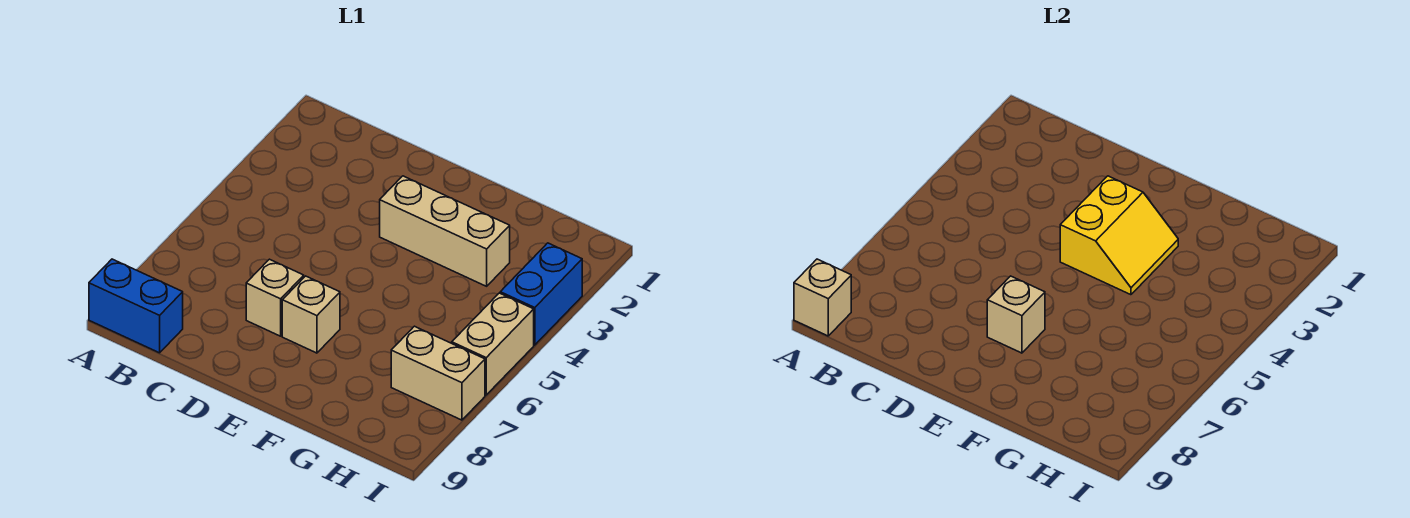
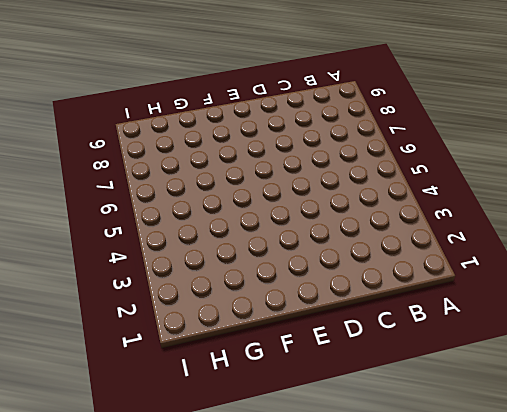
none -> blue brick A9:B9 level 1
none -> tan brick D7 level 1

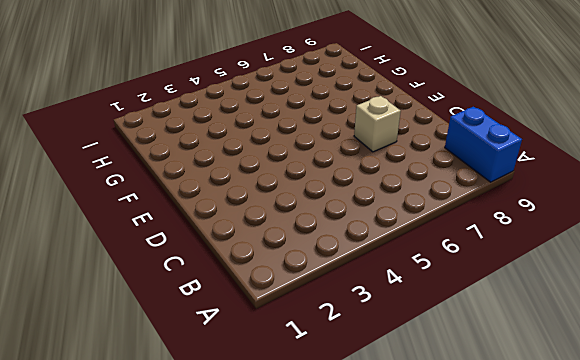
none -> tan brick E3:G3 level 1
none -> tan brick E7 level 1

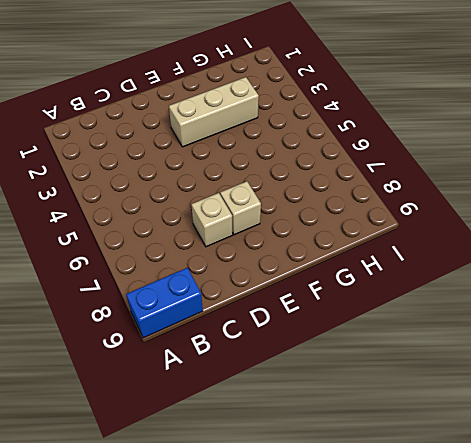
none -> tan brick H7:I7 level 1
none -> blue brick I3:I4 level 1

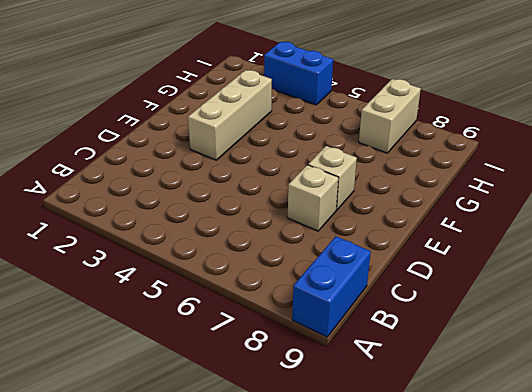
none -> tan brick I5:I6 level 1
none -> tan brick A9 level 2

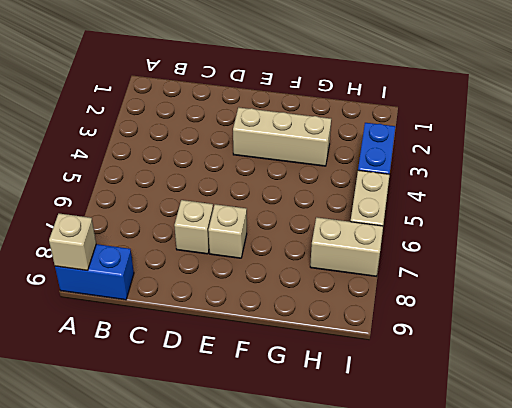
none -> yellow slope E3:F4 level 2 top E
none -> tan brick E7 level 2

